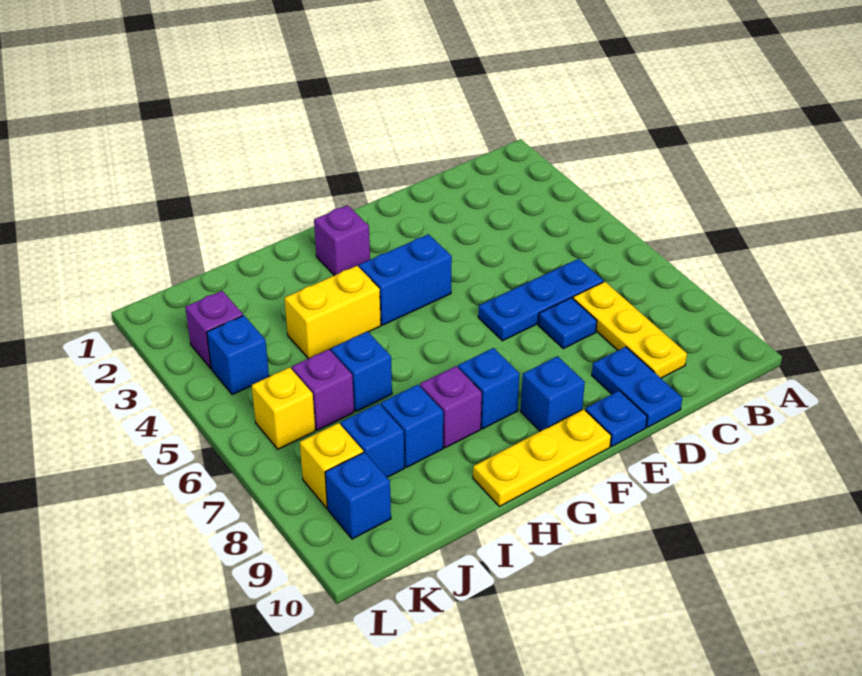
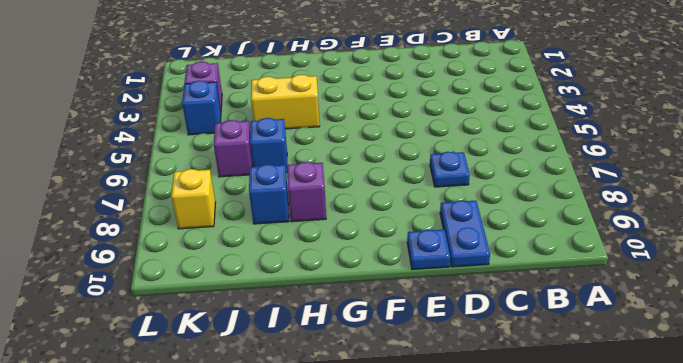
none -> blue plate C6:E6 level 1
none -> yellow plate C7:C9 level 1
none -> blue brick F4:G4 level 1

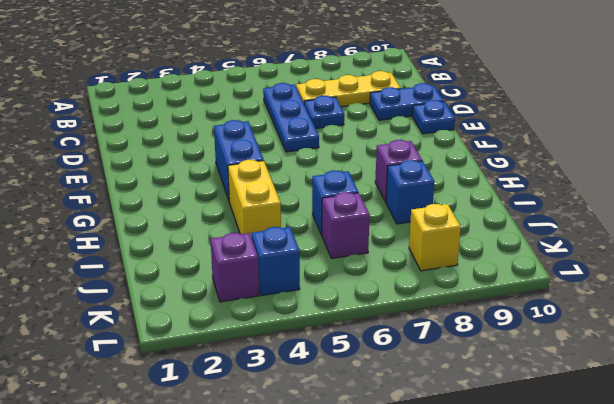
none -> blue brick F9 level 1
none -> yellow plate F10:H10 level 1
none -> purple brick G2 level 1

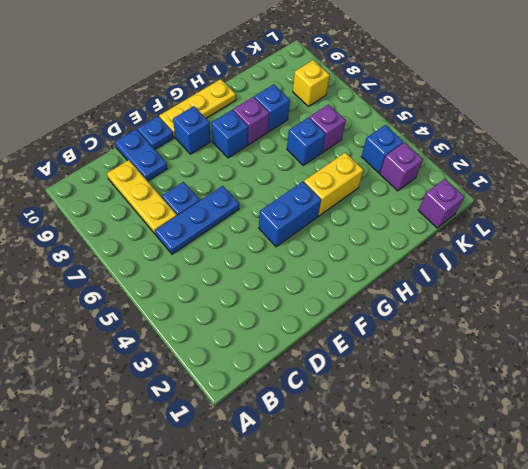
purple brick K1 level 1 -> purple brick G2 level 1
none -> blue brick J8 level 1
none -> yellow brick K6 level 1
none -> blue brick K9 level 1

